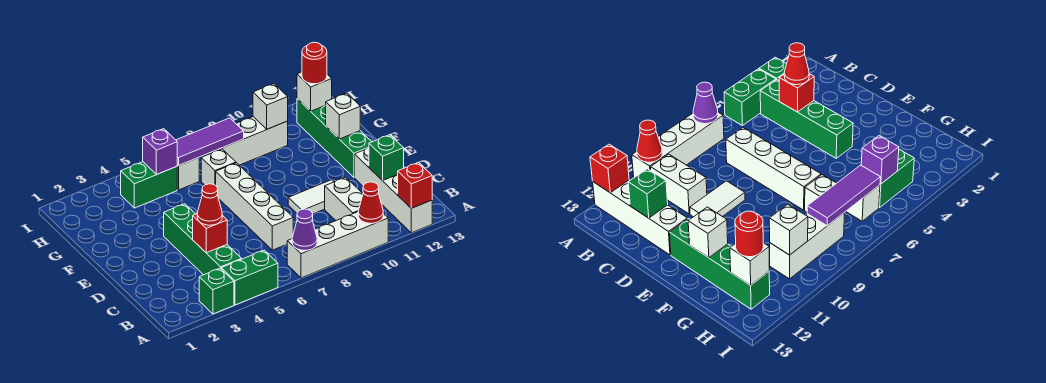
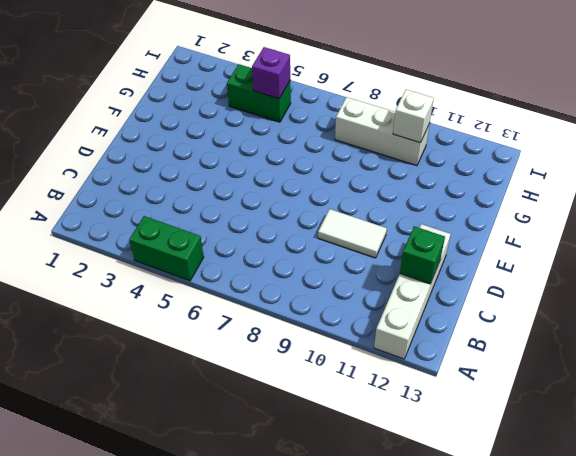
none -> green brick A3 level 1
none -> white brick A7:A10 level 1
none -> green brick B4:E4 level 1

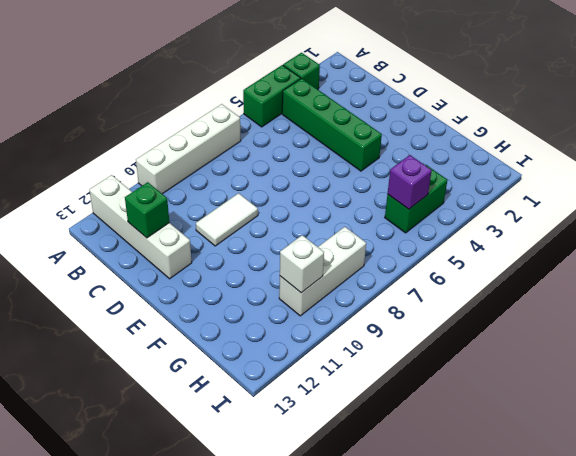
none -> white brick B10:C10 level 1
none -> white brick C7:F7 level 1
none -> green brick E12:H12 level 1

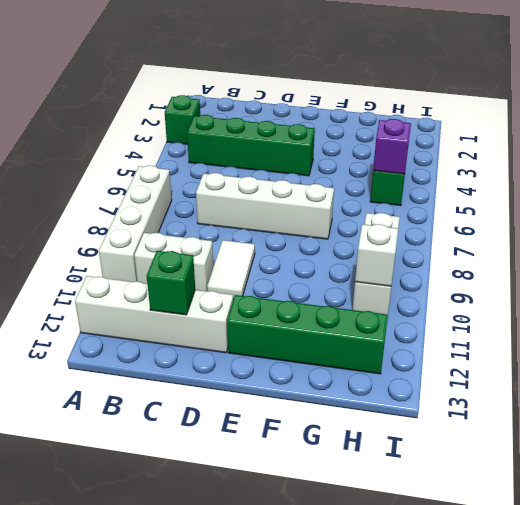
none -> green brick A4:A5 level 1
none -> white brick G7 level 1
none -> white brick H6 level 1

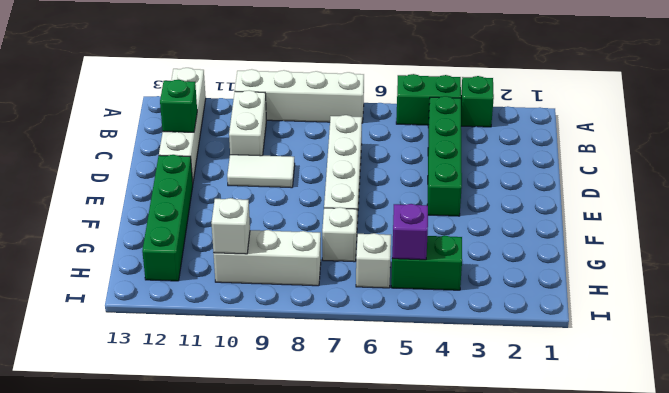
none -> purple cone A7 level 2
none -> red cone A10 level 2
none -> red brick A12 level 2

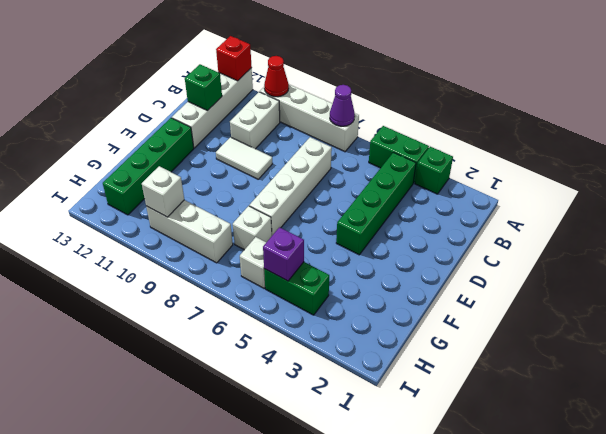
none -> red brick C4 level 2
none -> white brick F12 level 2
none -> purple tile H6:H8 level 2

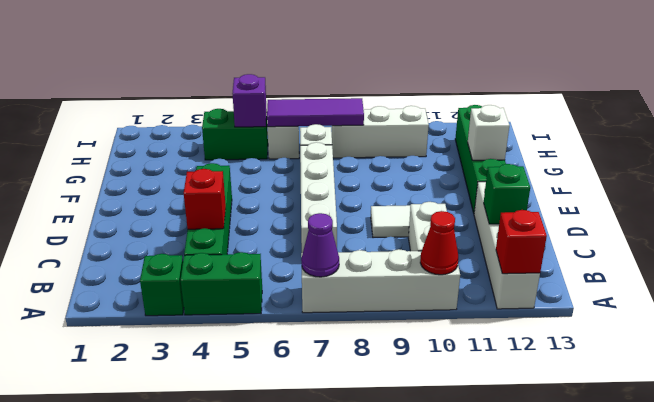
none -> white brick H10 level 2
none -> white brick H12 level 2
none -> red cone C4 level 3

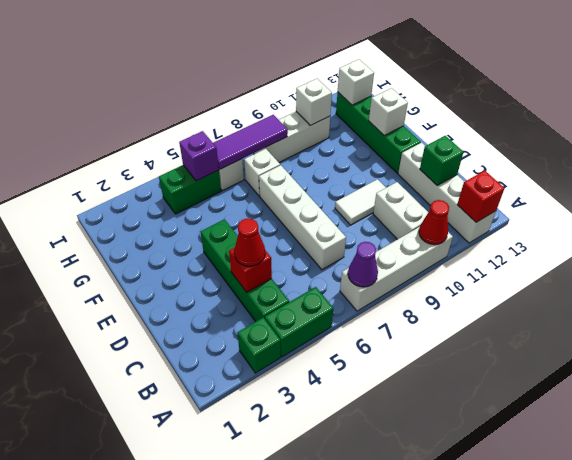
none -> red round brick H12 level 3

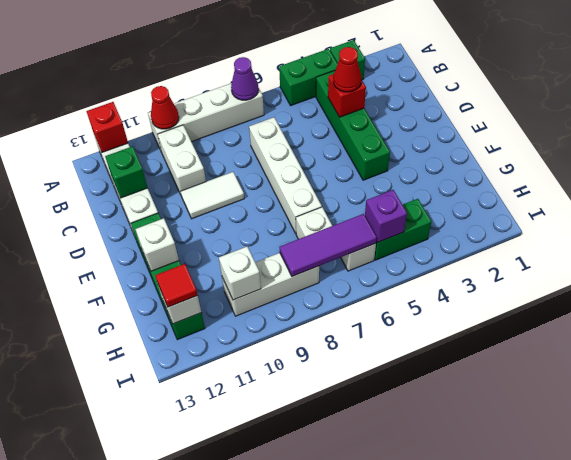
red tile H12 level 3 -> red round brick H12 level 3

